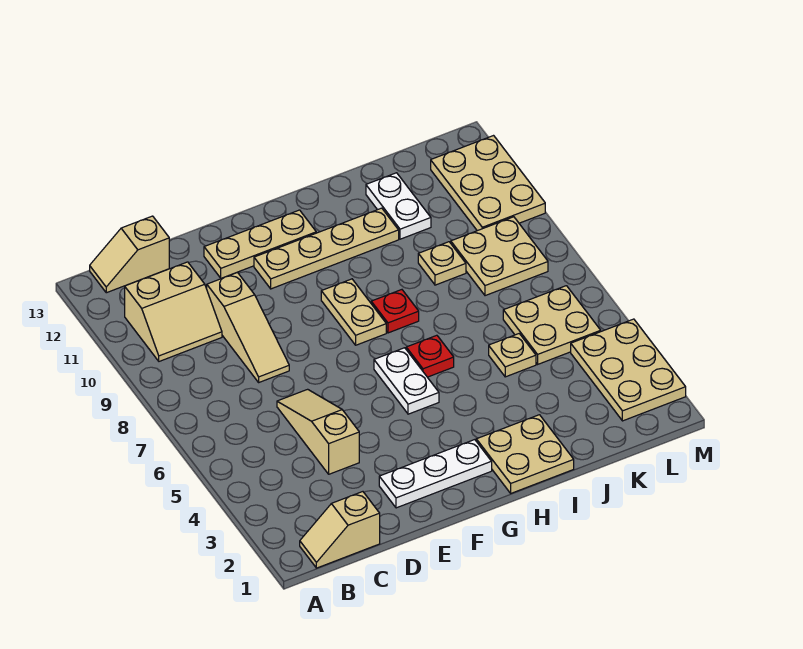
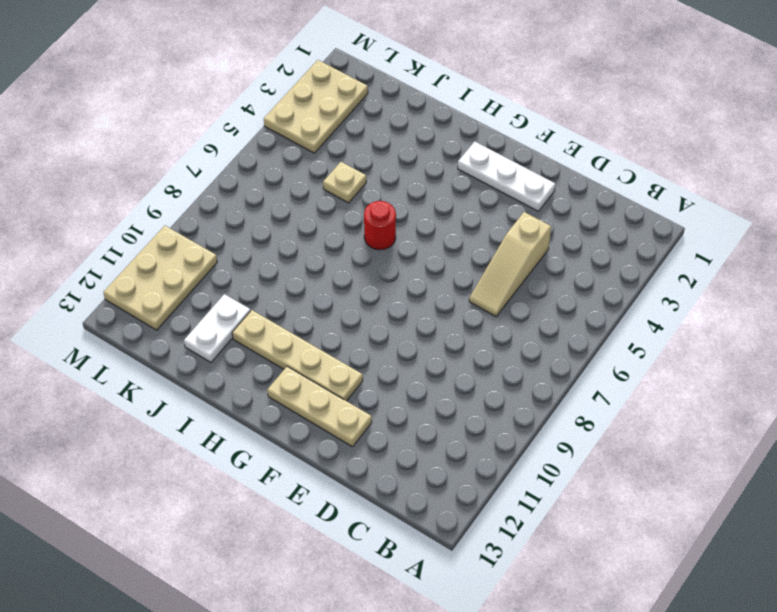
red round brick H6 level 1 -> red plate H6 level 1
none -> tan slope B1:C1 level 1 top C
none -> tan slope B10:C11 level 1 top 11
none -> tan slope B13:C13 level 1 top C

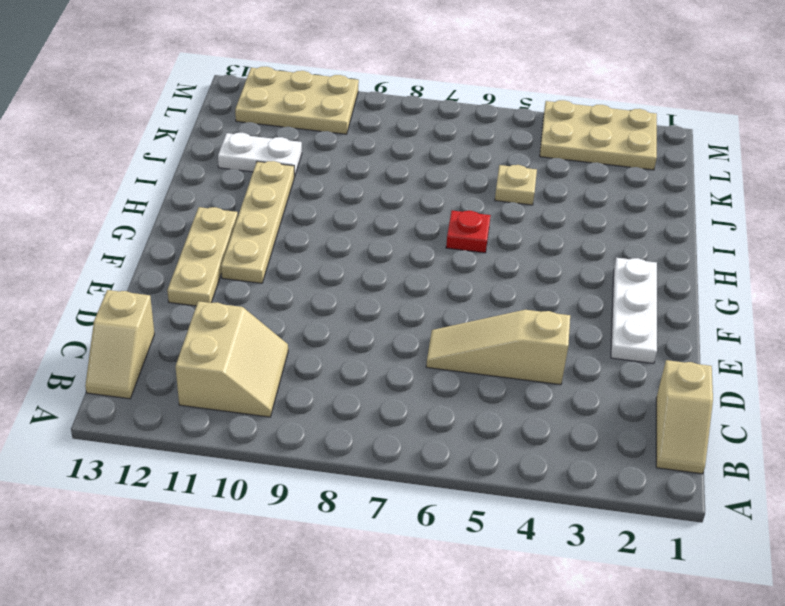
none -> tan slope D8:D10 level 1 top 10
none -> white plate G5:G6 level 1
none -> tan plate G8:G9 level 1

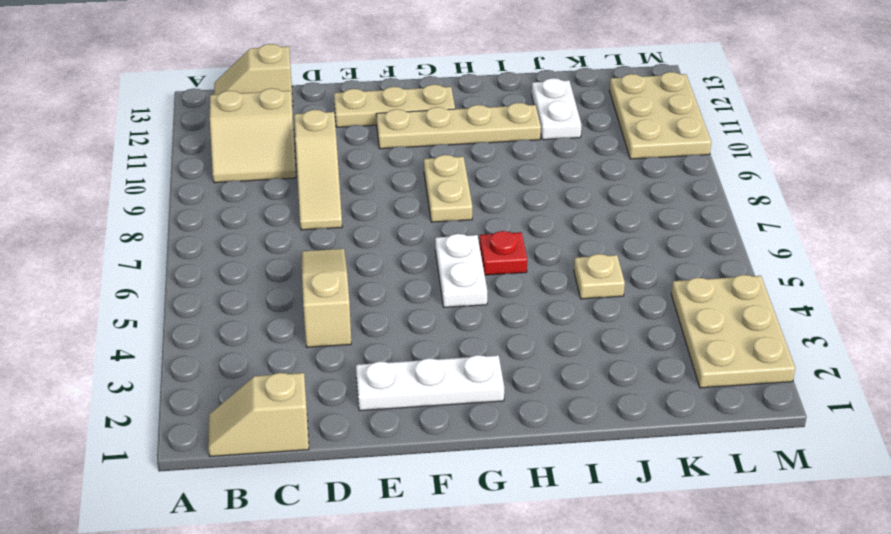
none -> tan plate H1:I2 level 1
none -> red plate H8 level 1
none -> tan plate J9 level 1

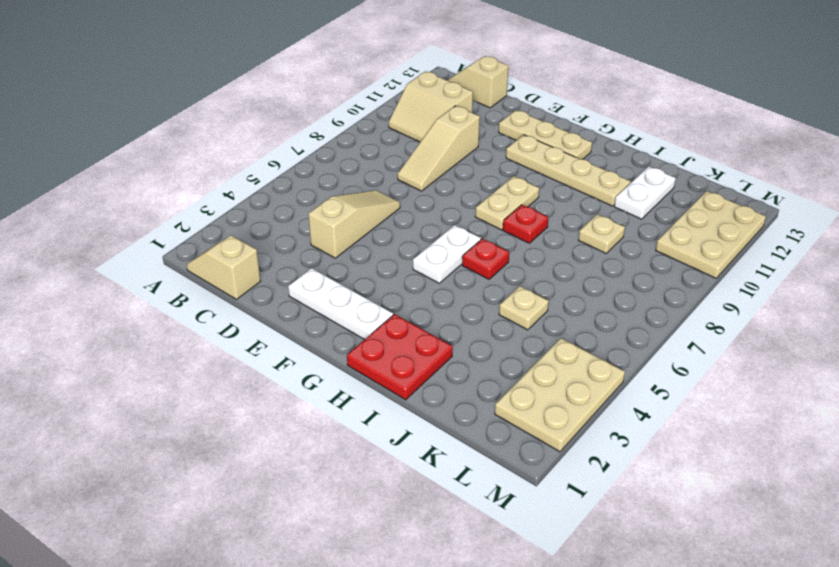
red plate H1:I2 level 1 -> tan plate H1:I2 level 1
none -> tan plate K5:L6 level 1
none -> tan plate K8:L9 level 1

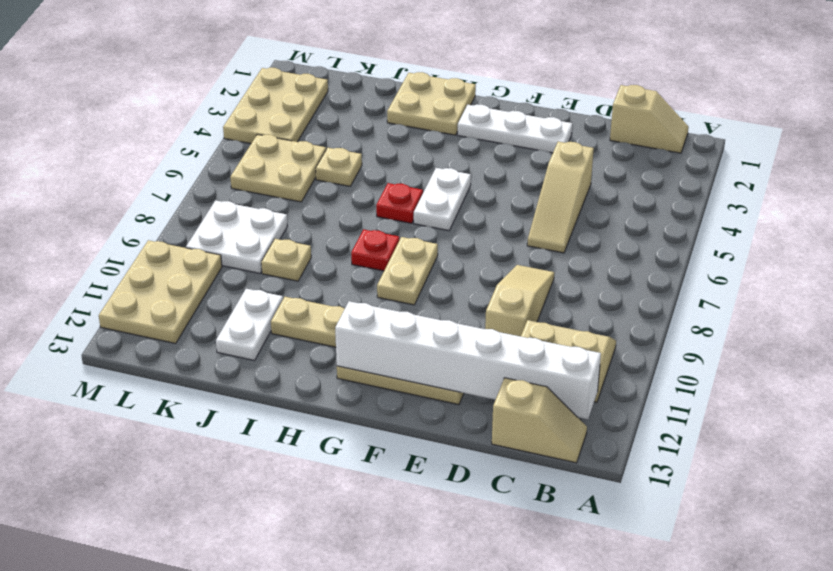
white brick B12:G12 level 2 -> none
white plate K8:L9 level 1 -> tan plate K8:L9 level 1

